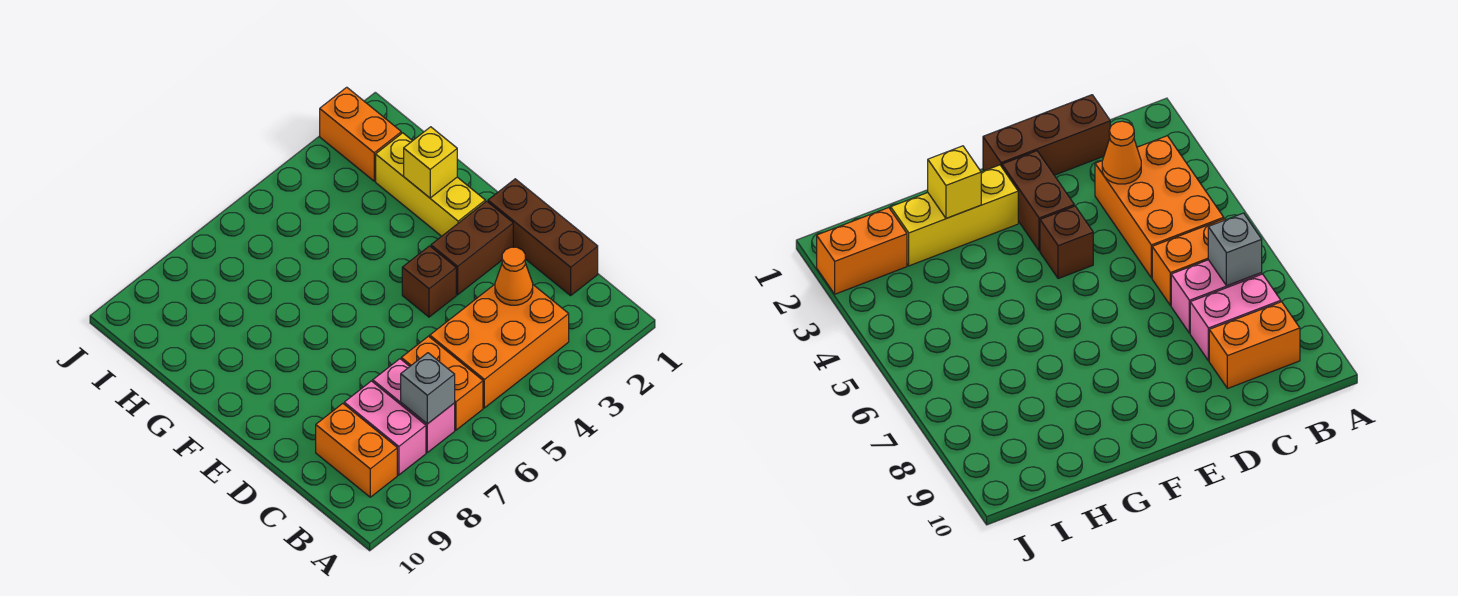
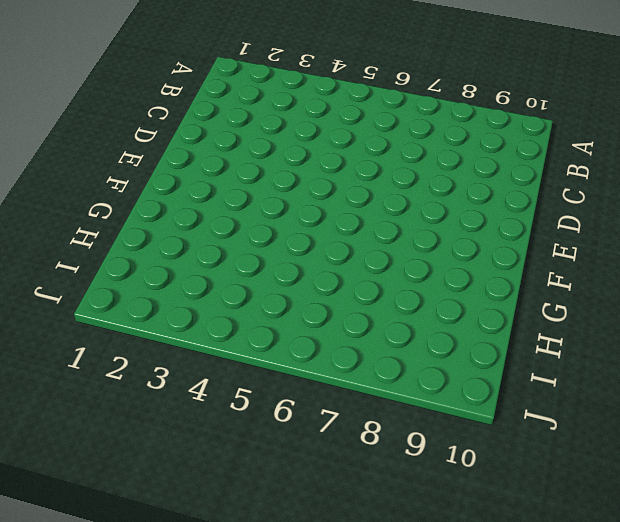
none -> orange brick B3:C5 level 1
none -> orange brick B6:C6 level 1
none -> pink brick B7:C7 level 1

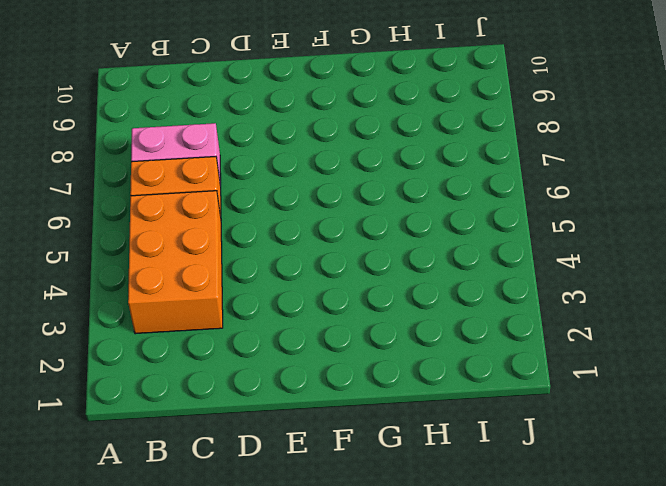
none -> pink brick B8:C8 level 1
none -> orange brick B9:C9 level 1
none -> brown brick C1:E1 level 1

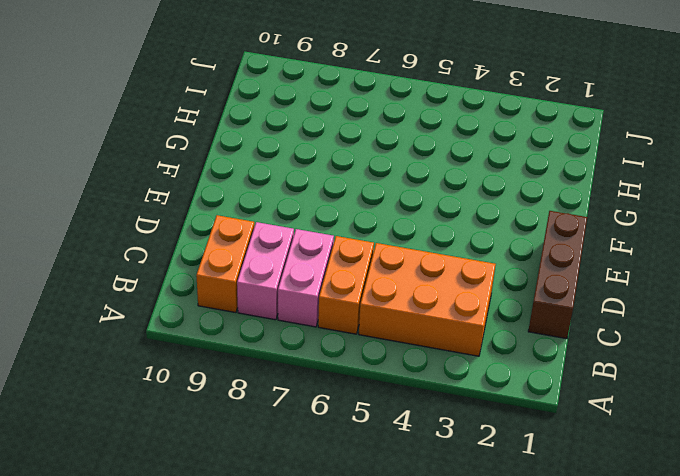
none -> brown brick E2:E3 level 1
none -> brown brick E4 level 1
none -> yellow brick F2:H2 level 1

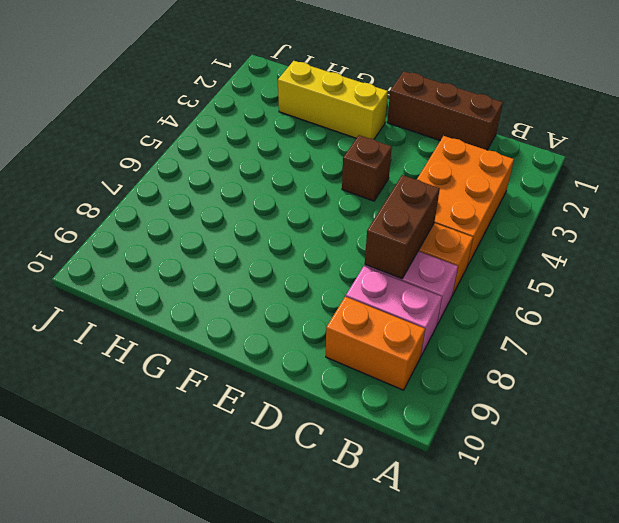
brown brick C6:C7 level 2 -> brown brick E2:E3 level 1
none -> orange brick I2:J2 level 1
none -> grey brick B7 level 2
none -> orange cone C3 level 2

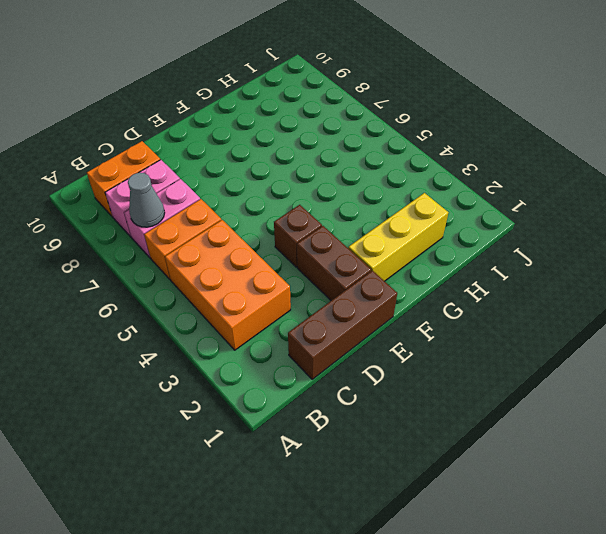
grey cone B7 level 2 -> grey brick B7 level 2
none -> orange brick I2:J2 level 1
none -> orange cone C3 level 2
none -> yellow brick G2 level 2

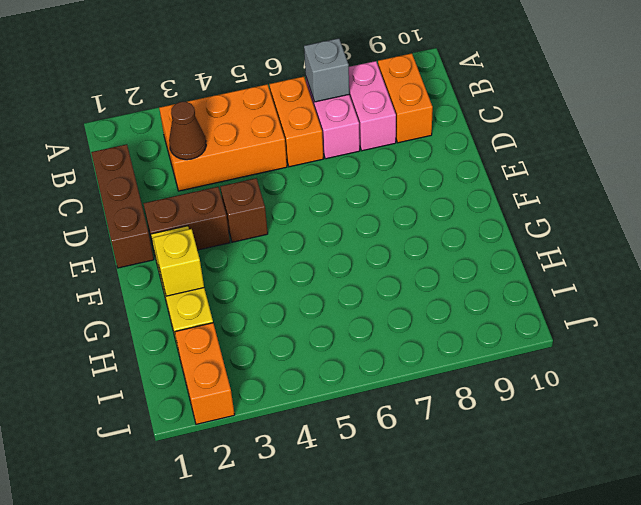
brown cone C3 level 2 -> orange cone C3 level 2

